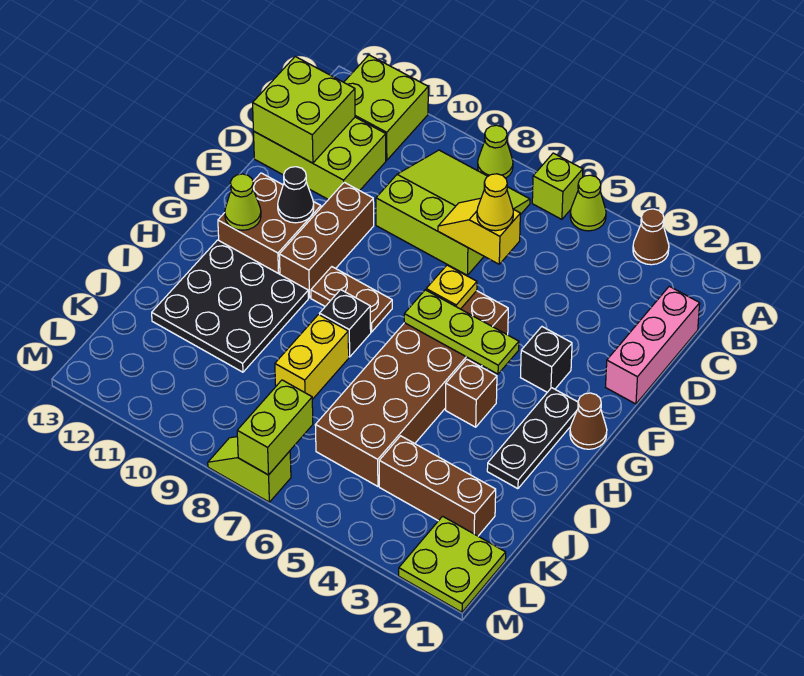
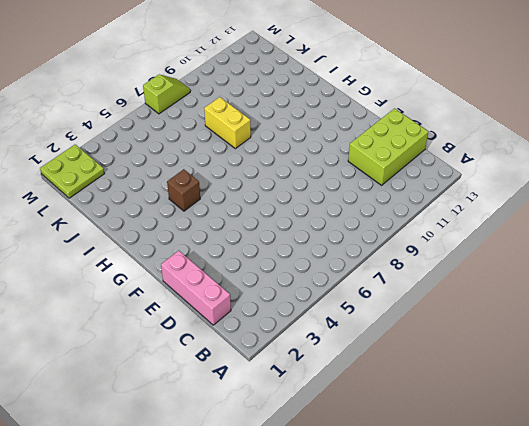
none -> brown cone A3 level 1
none -> lime cone A5 level 1
none -> lime brick A6 level 1
none -> lime cone A8 level 1

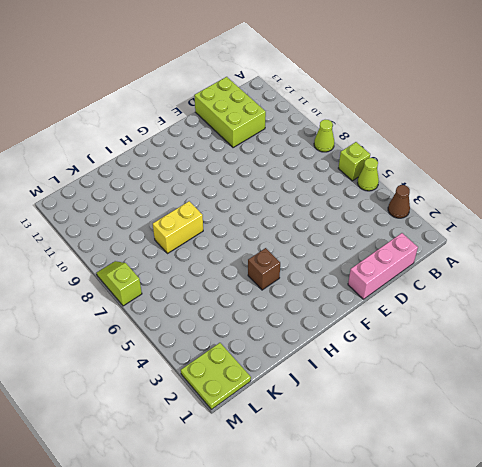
none -> lime brick A11:B12 level 1
none -> lime slope B7:D9 level 1 top D
none -> brown brick E10:G10 level 1
none -> black brick F3 level 1

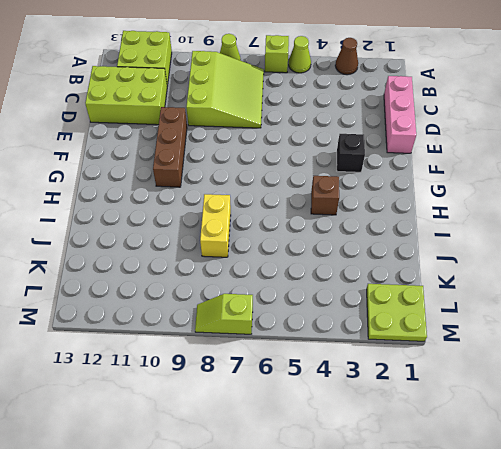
lime slope B7:D9 level 1 top 9 -> lime slope B7:D9 level 1 top D
none -> brown brick F5:K6 level 1
none -> brown brick F11:G12 level 1
none -> brown cone G1 level 1
none -> black plate G2:I2 level 1

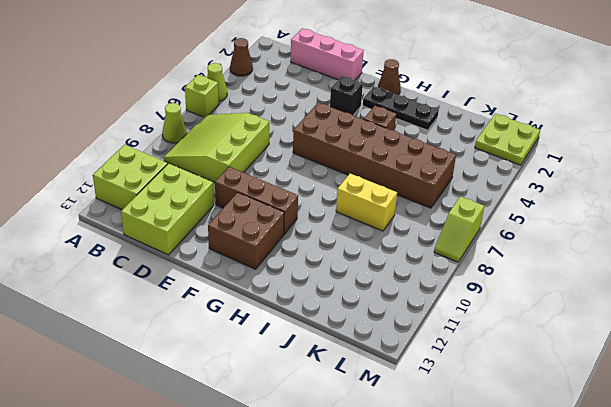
none -> brown plate G8:G9 level 1
none -> black brick H8 level 1
none -> black plate H10:J12 level 1
none -> brown brick K2:K4 level 1

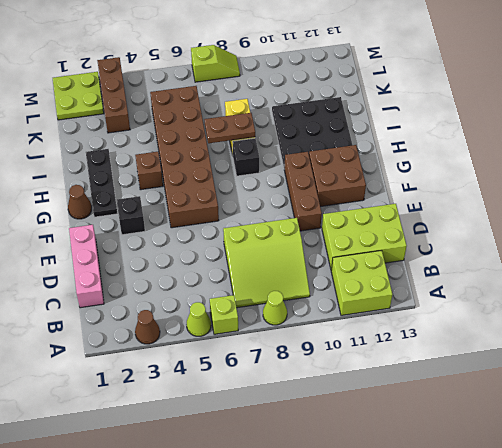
brown plate I7:I8 level 2 -> brown plate G8:G9 level 1
brown brick K3:M3 level 1 -> brown brick K2:K4 level 1
none -> lime brick C12:D13 level 2
none -> yellow slope D6:D7 level 2 top 6
none -> yellow plate F6 level 2
none -> black cone F11 level 2

